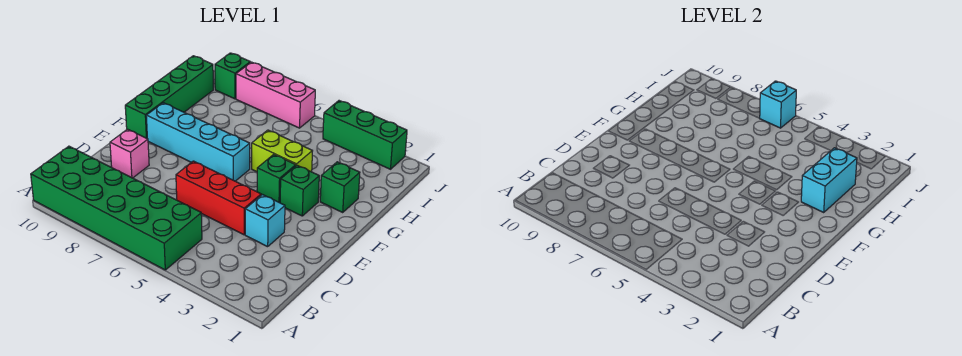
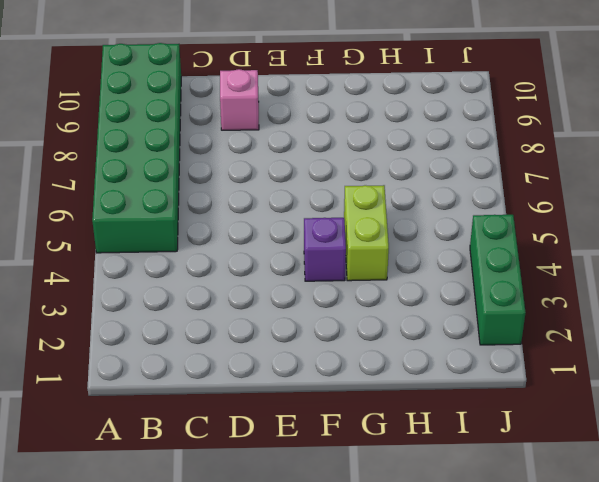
purple brick F4 level 1 -> green brick F4 level 1
none -> cyan brick D3 level 1
none -> red brick D4:D6 level 1
none -> green brick F3 level 1

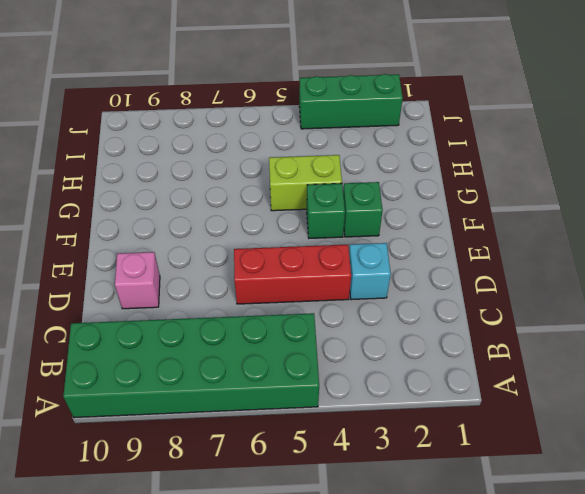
none -> cyan brick F6:F9 level 1
none -> green brick F10:I10 level 1
none -> green brick G2 level 1

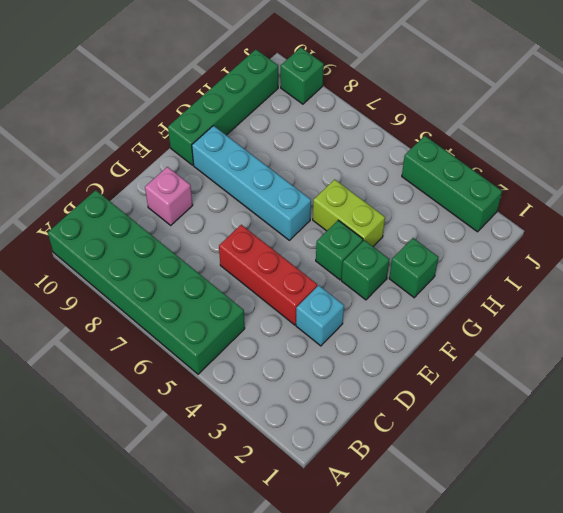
none -> pink brick J6:J8 level 1
none -> cyan brick G2:H2 level 2
none -> cyan brick J6 level 2

